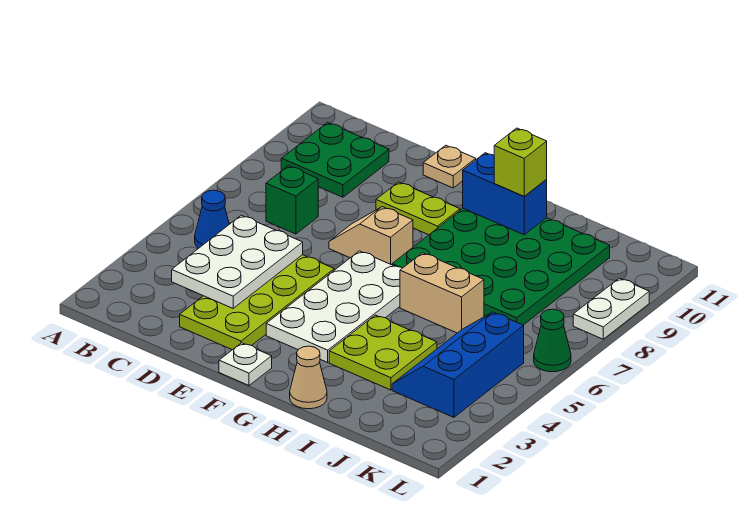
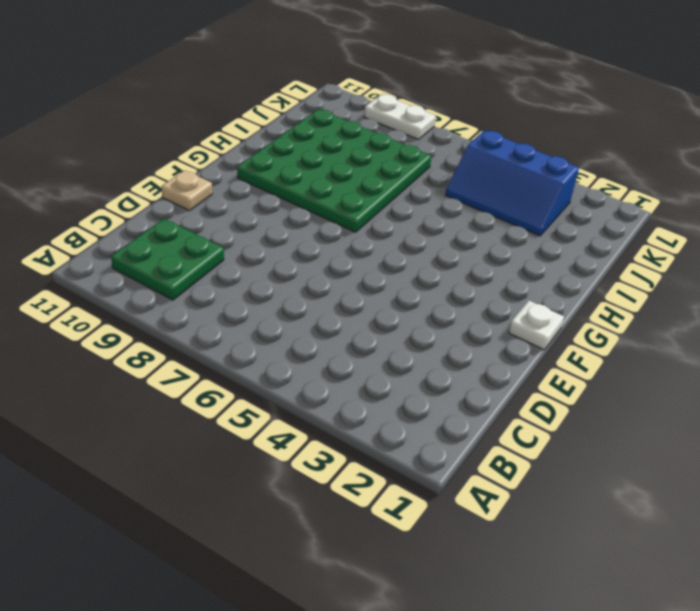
none -> blue cone B5 level 1
none -> green brick C7 level 1
none -> lime plate D2:E5 level 1

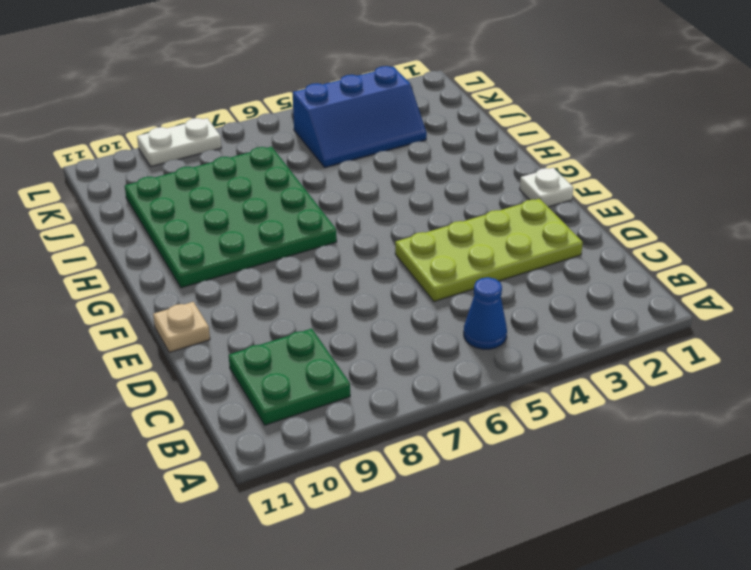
none -> green brick C7 level 1
none -> tan slope E7:F7 level 1 top F
none -> lime plate E9:F9 level 1

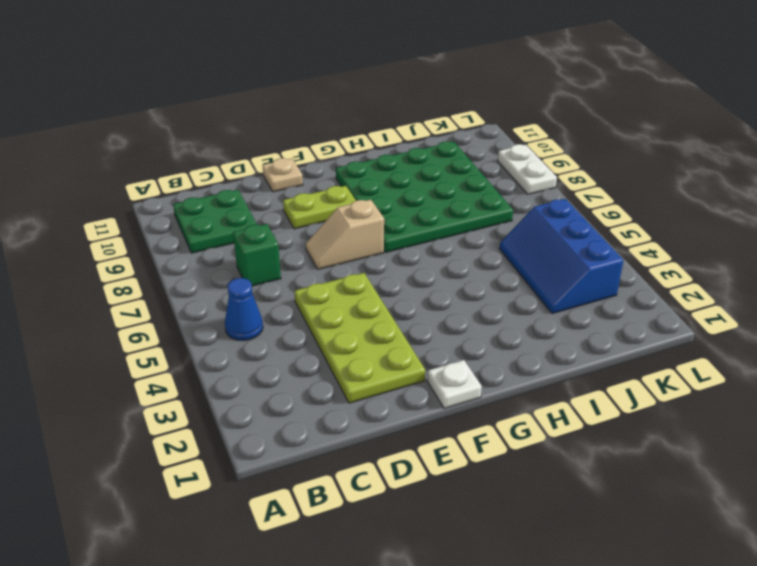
none -> white plate F3:G6 level 1
none -> tan cone H1 level 1
none -> lime plate H3:I4 level 1

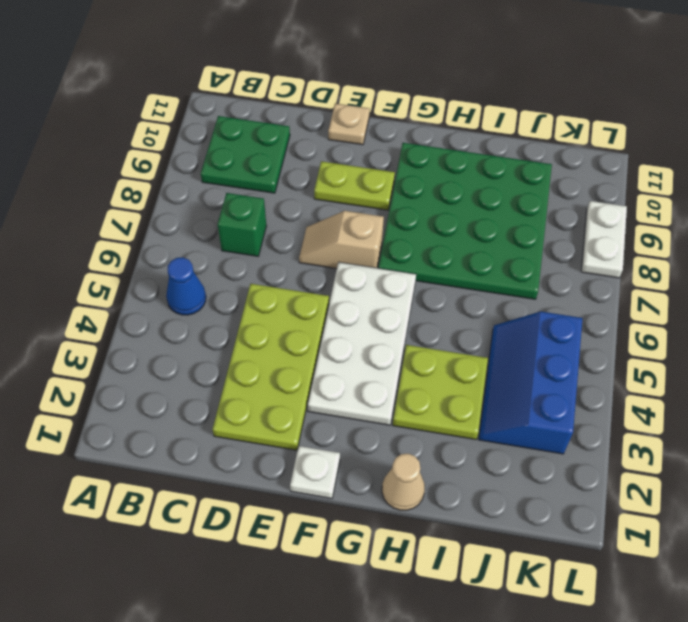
none -> tan brick H6:I6 level 1
none -> green cone L6 level 1
none -> white plate C3:D5 level 2

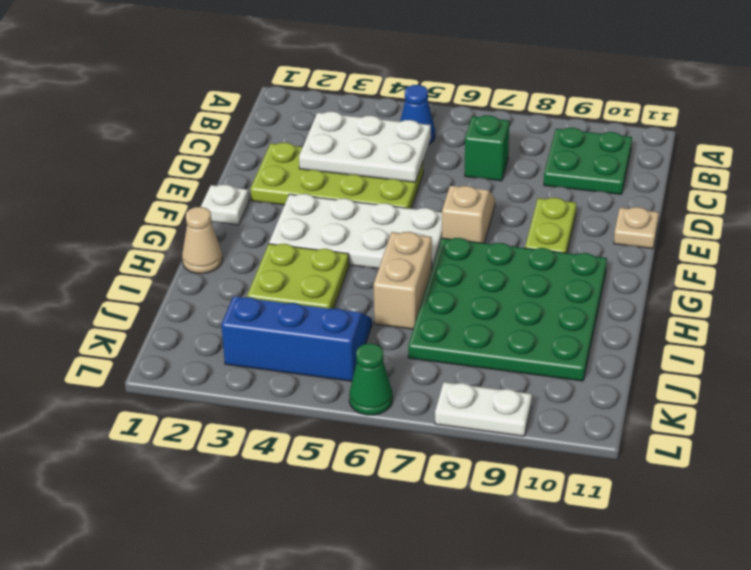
none -> blue brick G10:H10 level 2
none -> lime brick H10 level 3

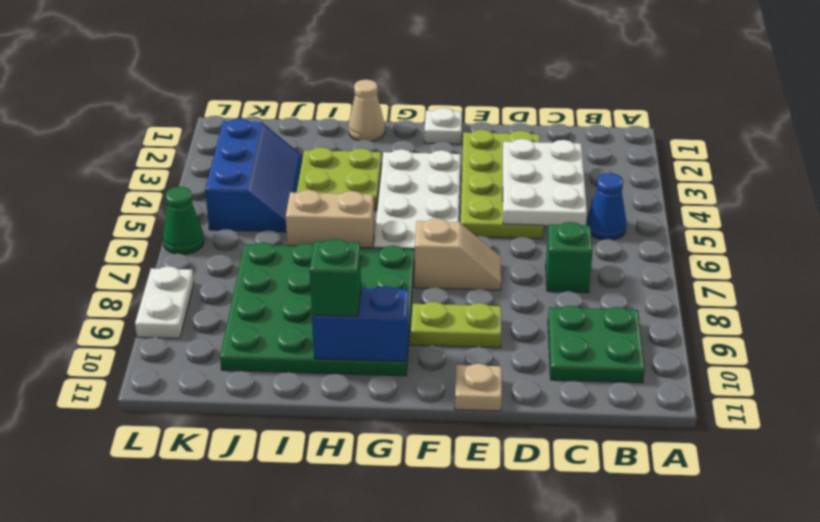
green brick H10 level 3 -> lime brick H10 level 3

